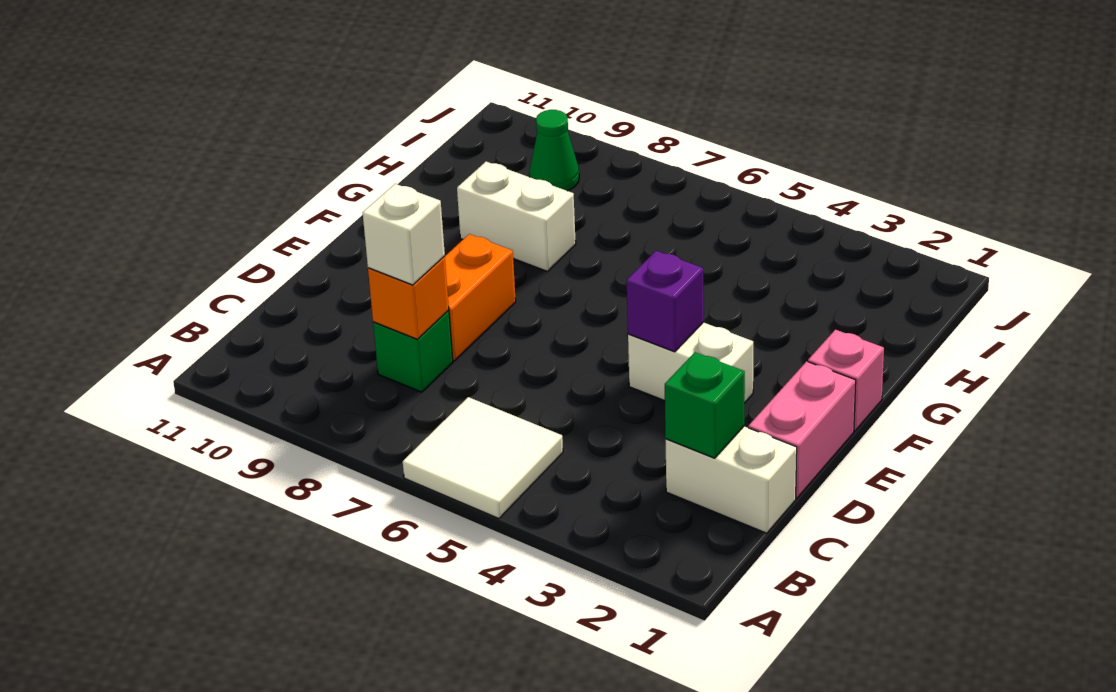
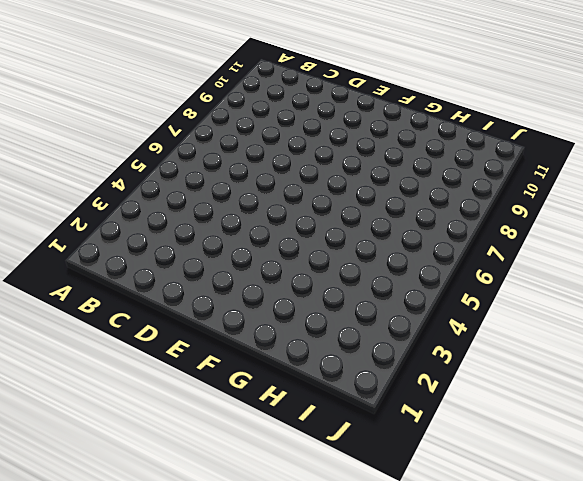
none -> white tile A5:B6 level 1
none -> white brick C1:C2 level 1
none -> green brick C8 level 1

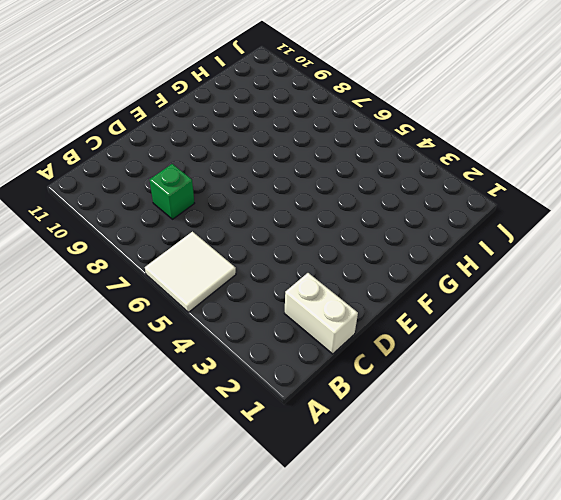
none -> pink brick D1:E1 level 1
none -> orange brick D8:E8 level 1
none -> white brick E3:E4 level 1

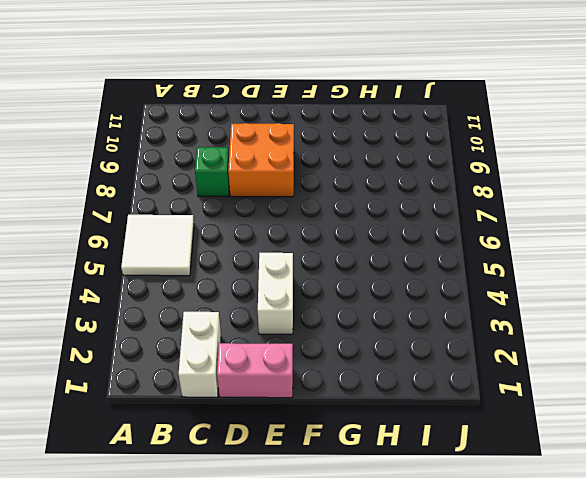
orange brick D8:E9 level 1 -> orange brick D8:E8 level 1
none -> pink brick F1 level 1
none -> white brick G8:G9 level 1
none -> green cone I9 level 1

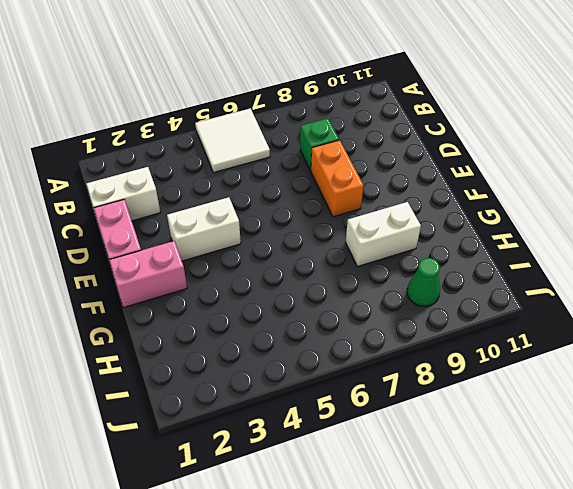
pink brick F1:F2 level 1 -> pink brick F1 level 1
none -> green brick C2 level 2
none -> orange brick C8 level 2
none -> purple brick E4 level 2

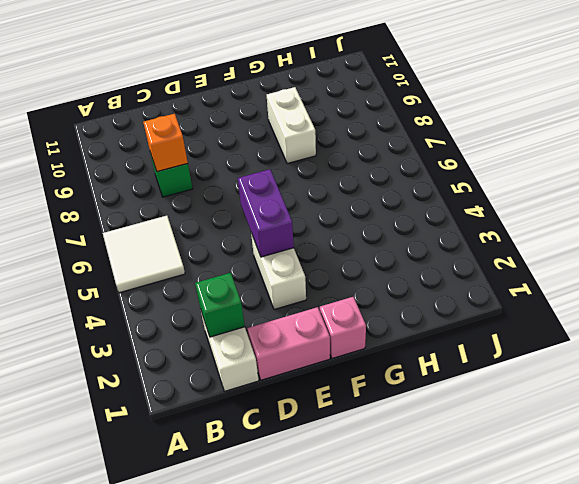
purple brick E4:E5 level 2 -> purple brick E4 level 2
none -> orange brick D8:E8 level 1
none -> green cone I9 level 1
none -> white brick C8 level 3

